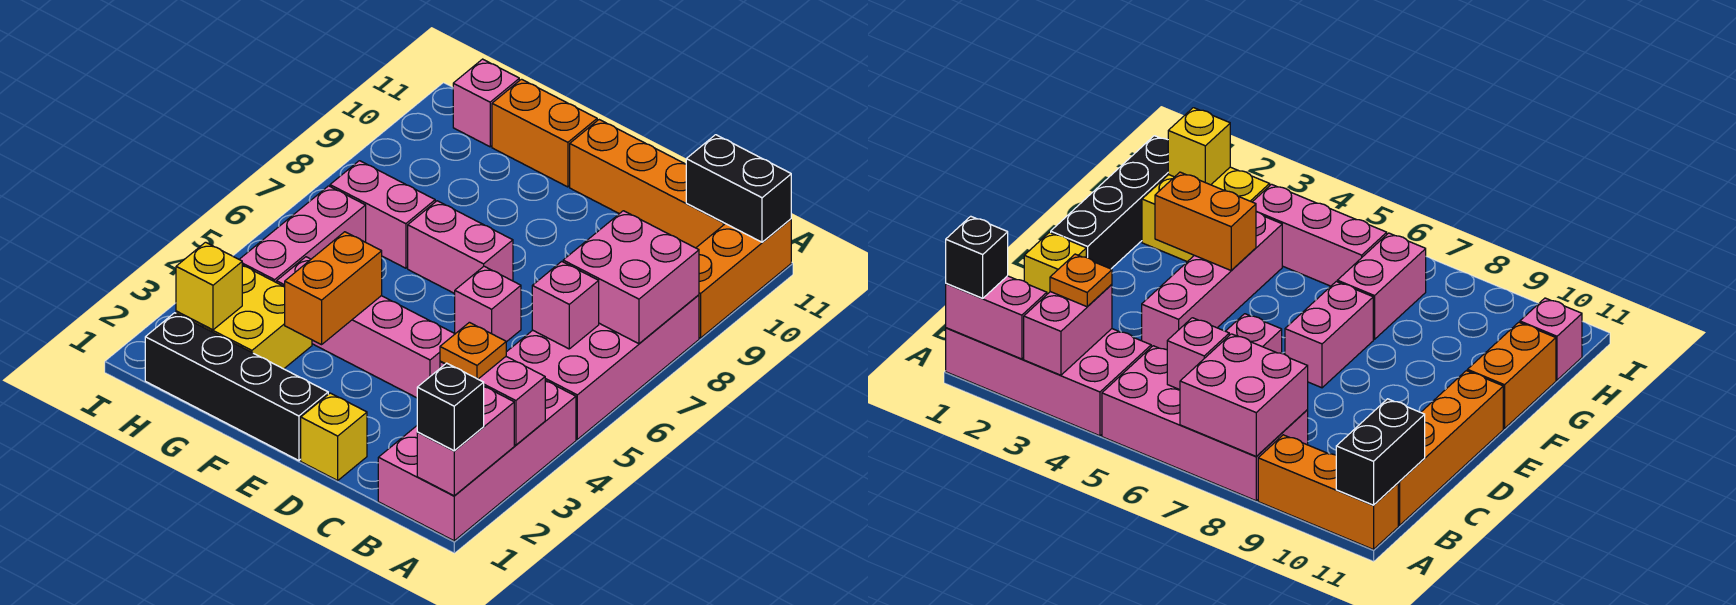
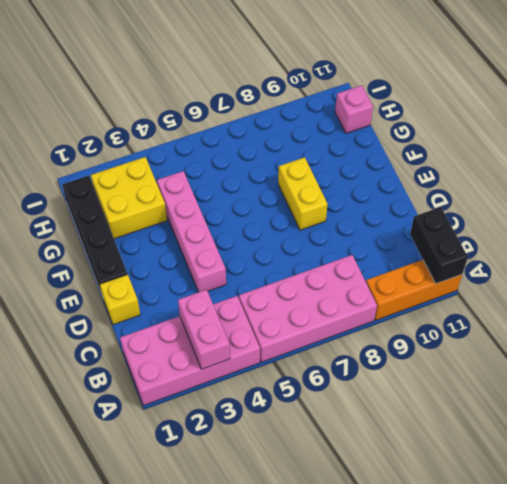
yellow brick E8:F8 level 1 -> none
none -> orange brick B11:E11 level 1
none -> pink brick D6 level 1
none -> pink brick E7:F7 level 1

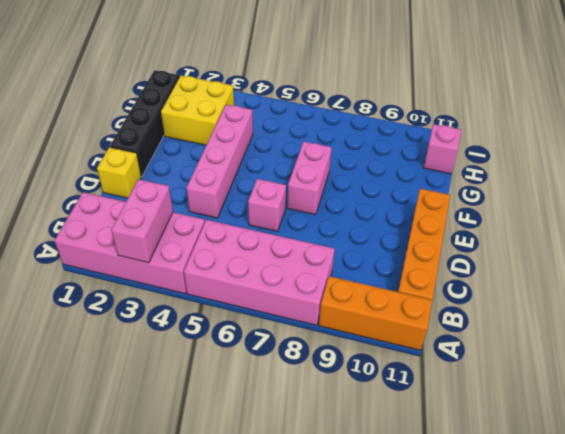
none -> orange brick F11:G11 level 1
none -> pink brick G7:H7 level 1
none -> pink brick H4:H6 level 1

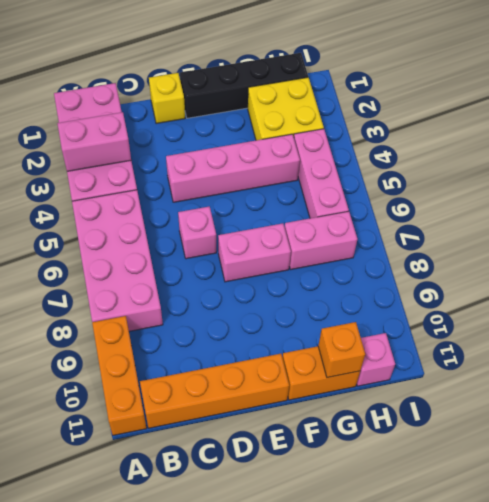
orange brick G11 level 2 -> none
none -> pink brick A1:A2 level 2
none -> pink brick A7:B8 level 2
none -> black brick A11:B11 level 2

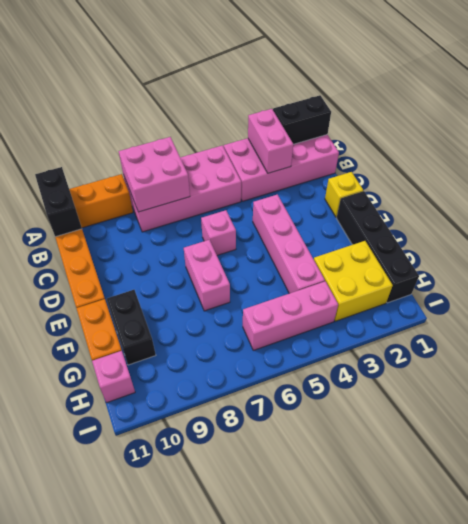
black brick A1:A2 level 2 -> pink brick A1:A2 level 2
black brick F10:G10 level 1 -> none
none -> pink brick G7:H7 level 1
none -> pink brick B6 level 2
none -> orange brick F3:F4 level 2

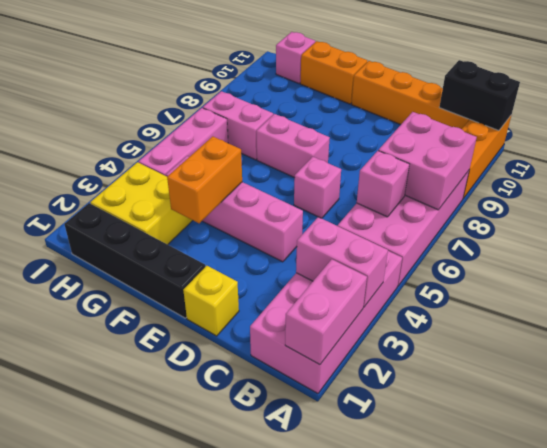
none -> yellow brick H2 level 2
none -> black brick A1 level 3
none -> orange plate B3 level 3

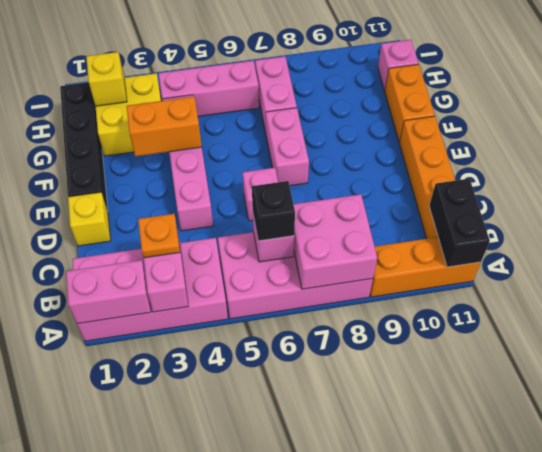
black brick B6 level 3 -> black brick A1 level 3

